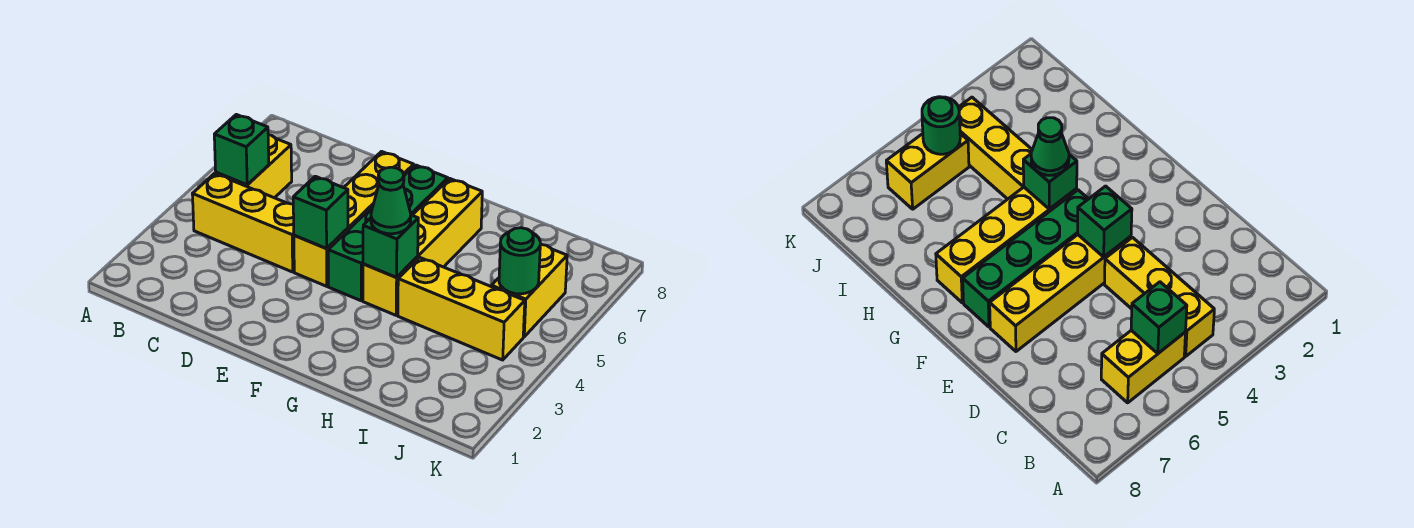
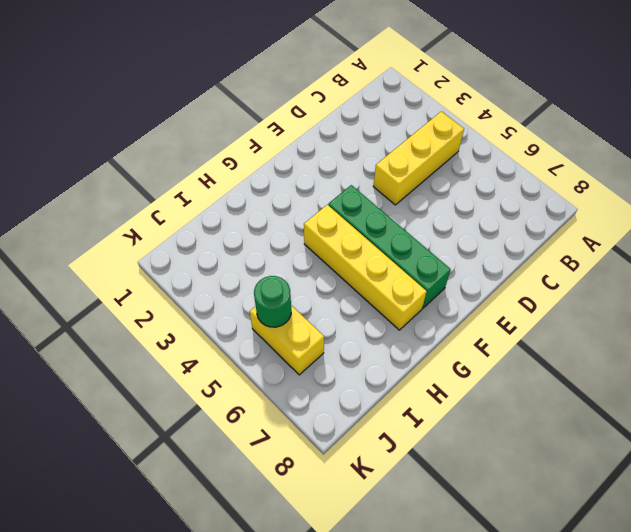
none -> yellow brick B5:B6 level 1
none -> yellow brick E4:E7 level 1
none -> yellow brick H4:J4 level 1

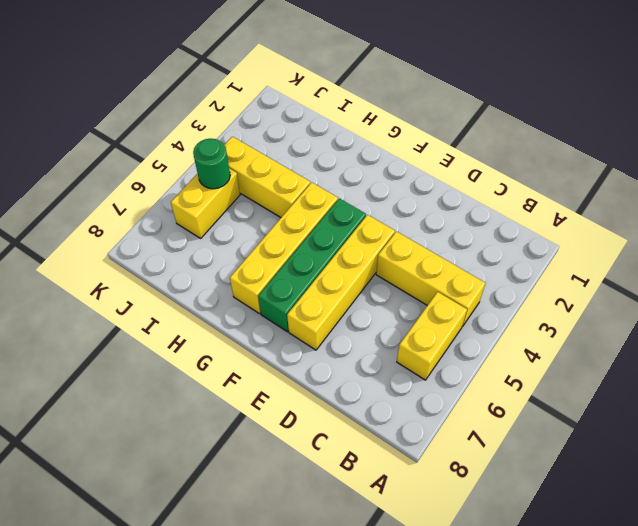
none -> green brick B5 level 2
none -> green brick E4 level 2
none -> green brick G4 level 2

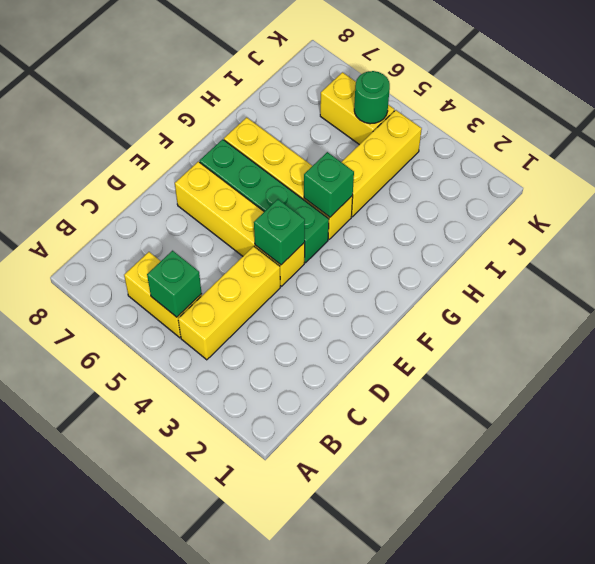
none -> green cone G4 level 3

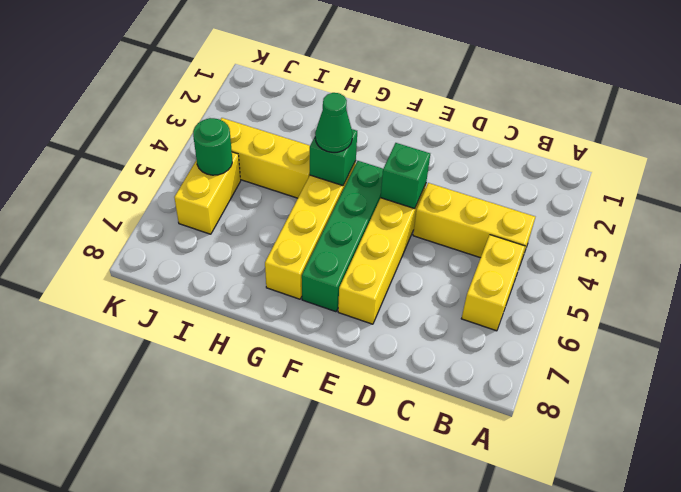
none -> green brick B5 level 2

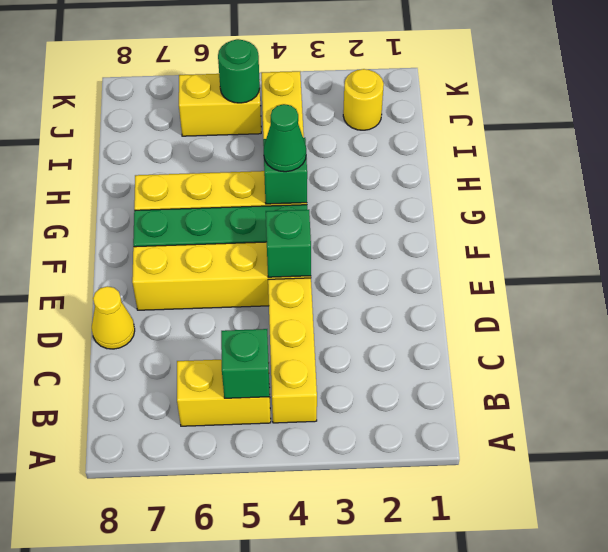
yellow cone D8 level 1 -> none
yellow round brick J2 level 1 -> none

